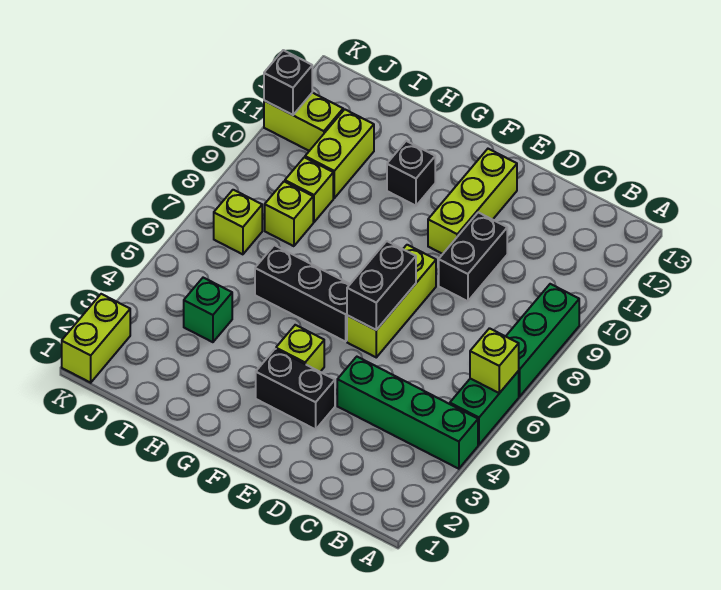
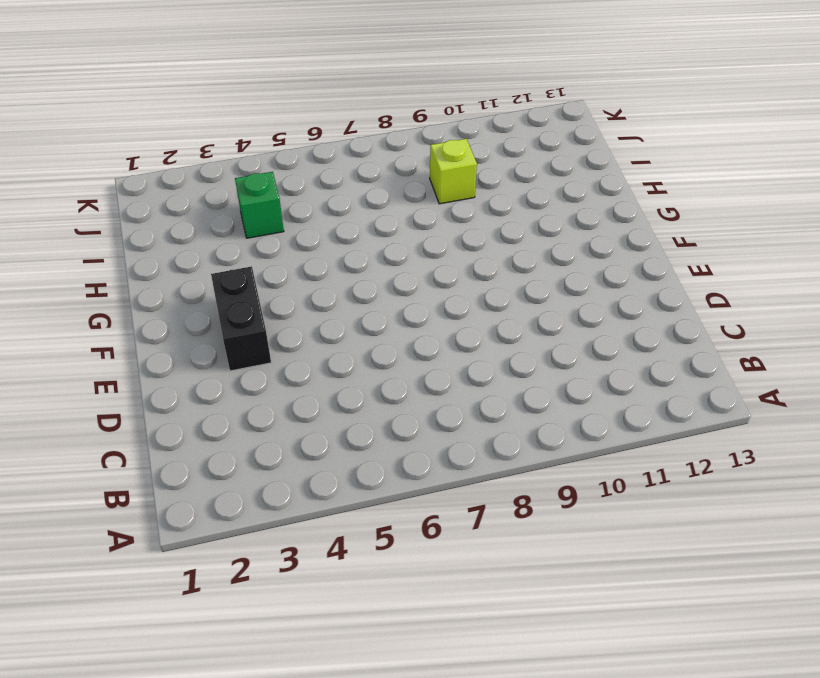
none -> green brick A4:D4 level 1
none -> green brick A5:A6 level 1
none -> green brick A7:A9 level 1

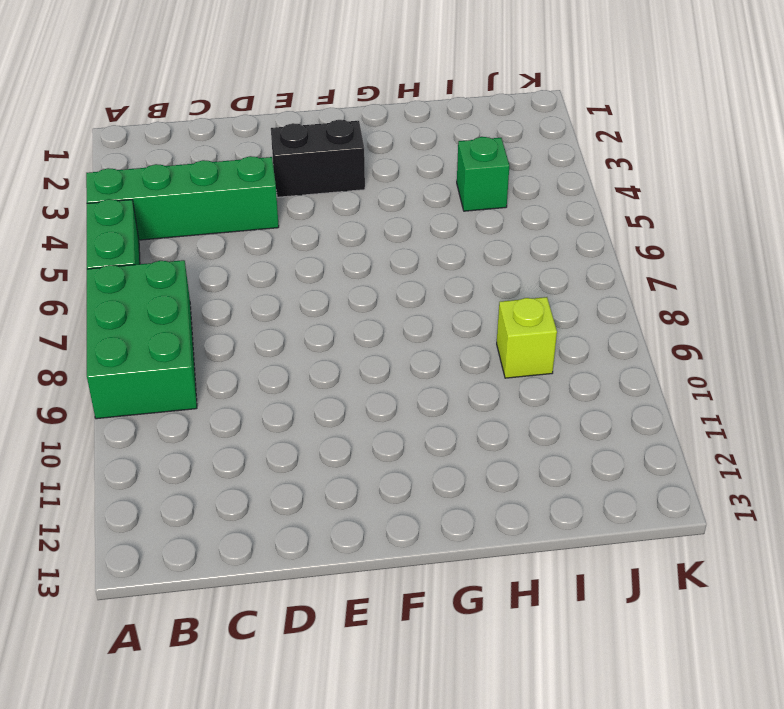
green brick A7:B9 level 1 -> green brick A7:A9 level 1
none -> black brick D9:D10 level 1
none -> lime brick E6:E8 level 1
none -> lime brick E10:E12 level 1

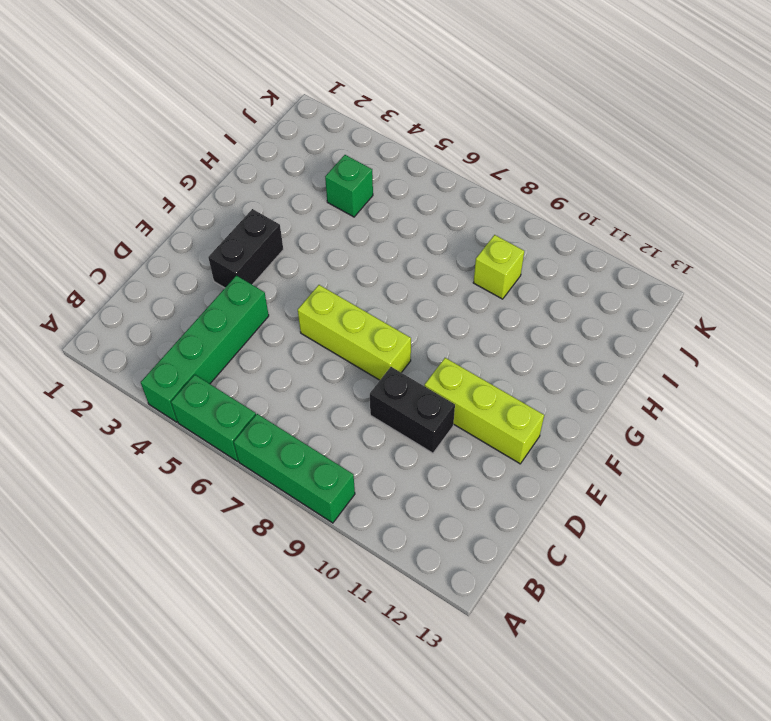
none -> lime brick F4 level 1
none -> black brick F6:H6 level 1
none -> black brick G11 level 1

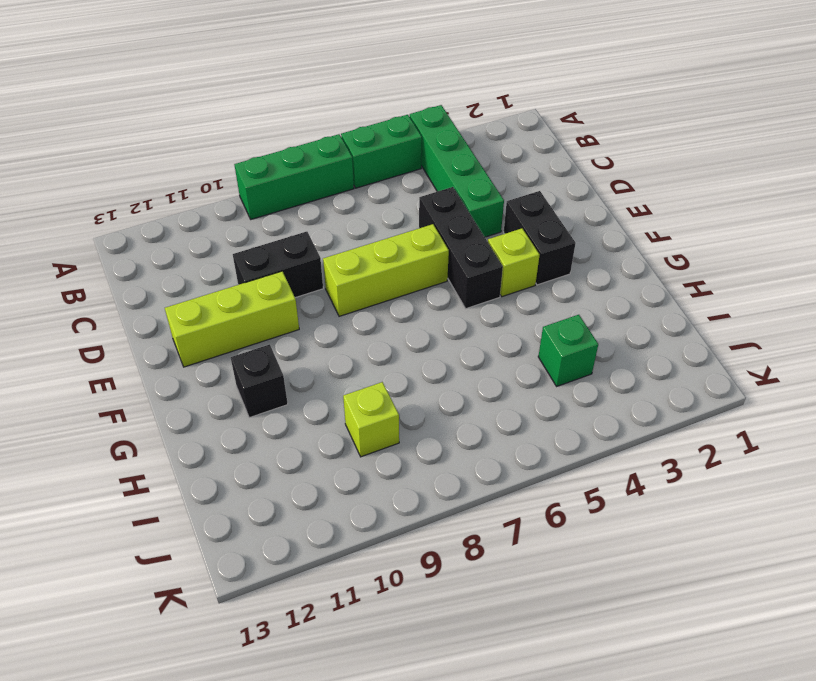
black brick D5:F5 level 1 -> black brick F6:H6 level 1
none -> lime brick I8 level 1
none -> lime brick I10:I11 level 1
none -> lime brick J7 level 1

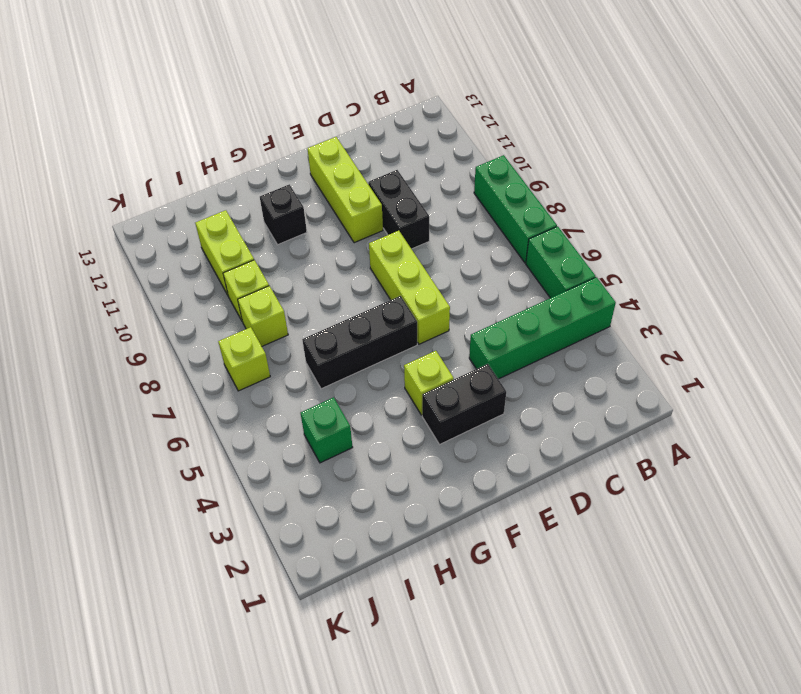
none -> lime brick J11:K11 level 1
none -> lime brick K1:K2 level 1
none -> lime brick A6 level 2

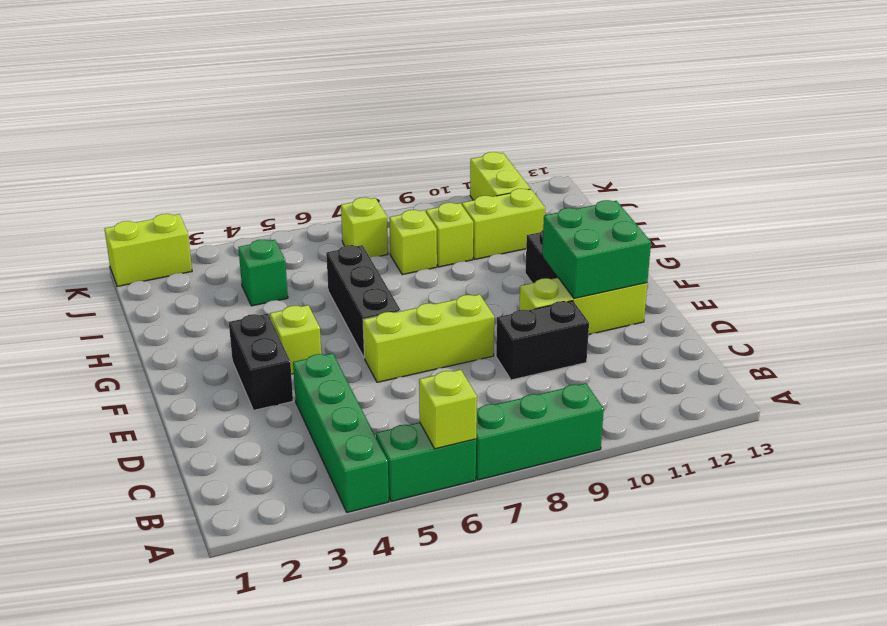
green brick E11:F12 level 2 -> none
none -> black brick E6:E7 level 2
none -> black brick K11 level 2

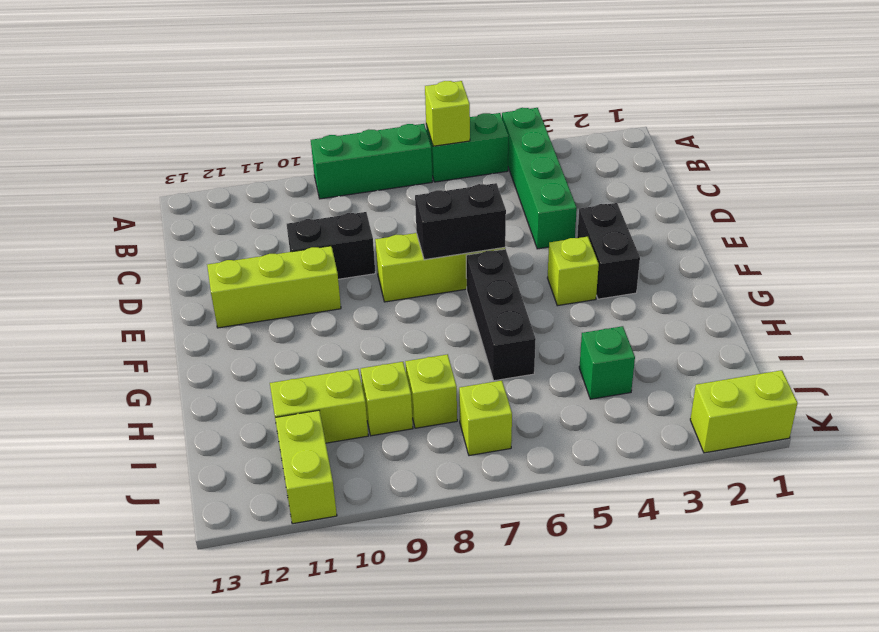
none -> black brick G11 level 1
none -> black brick K11 level 2

